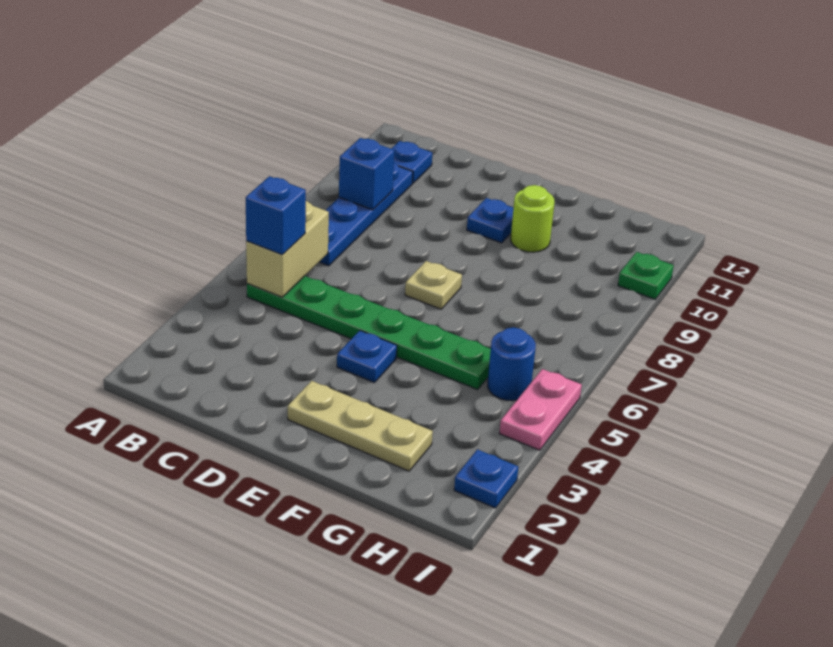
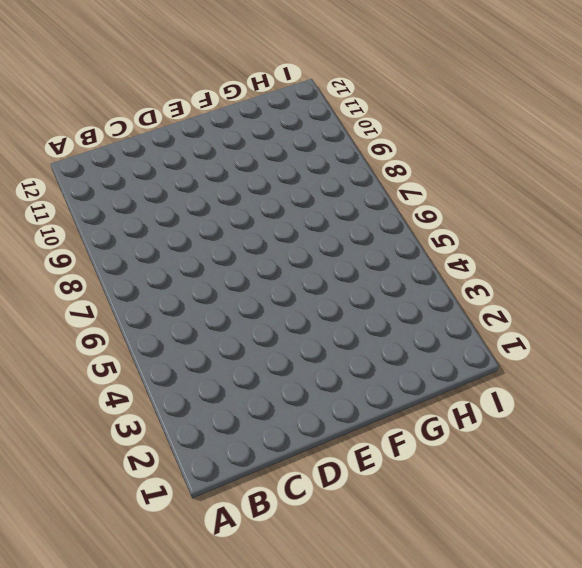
none -> green plate B5:G5 level 1
none -> blue plate B7:B10 level 1
none -> blue plate B11 level 1

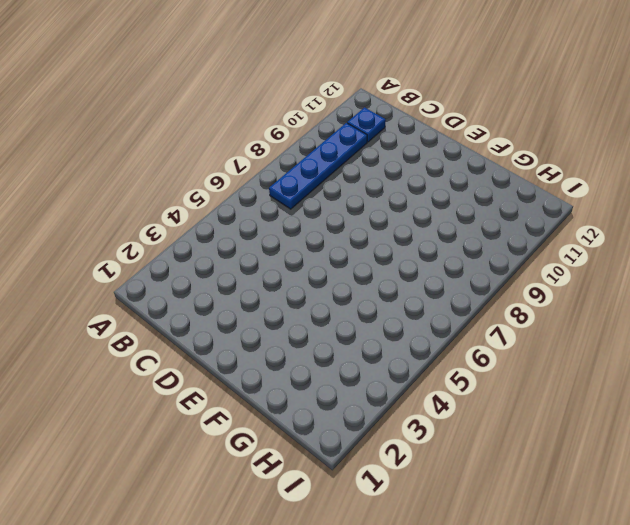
none -> green plate B5:G5 level 1
none -> tan plate E2:G2 level 1
none -> blue plate E4 level 1

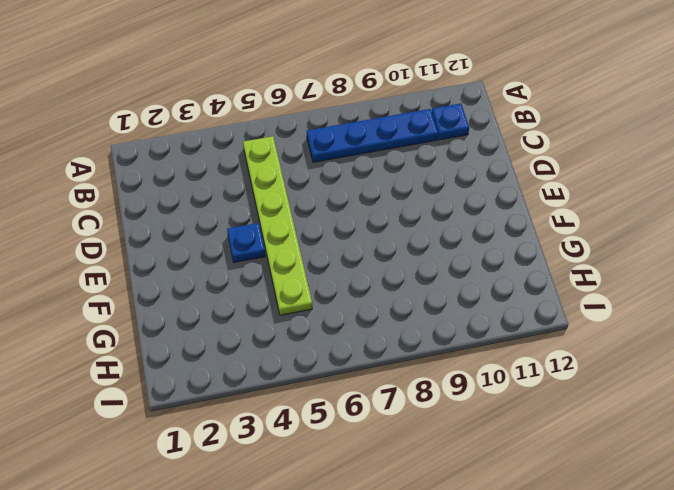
lime plate B5:G5 level 1 -> green plate B5:G5 level 1
none -> tan plate E2:G2 level 1
none -> tan plate E7 level 1
none -> blue plate E10 level 1

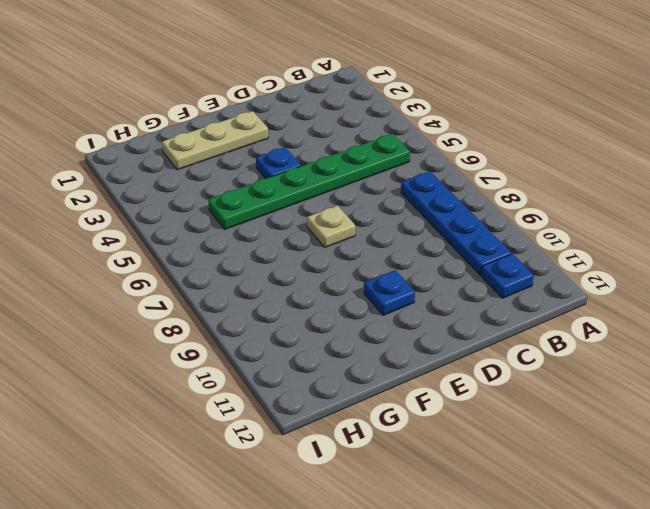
none -> lime round brick F10 level 1
none -> blue round brick H5 level 1
none -> blue plate I2 level 1

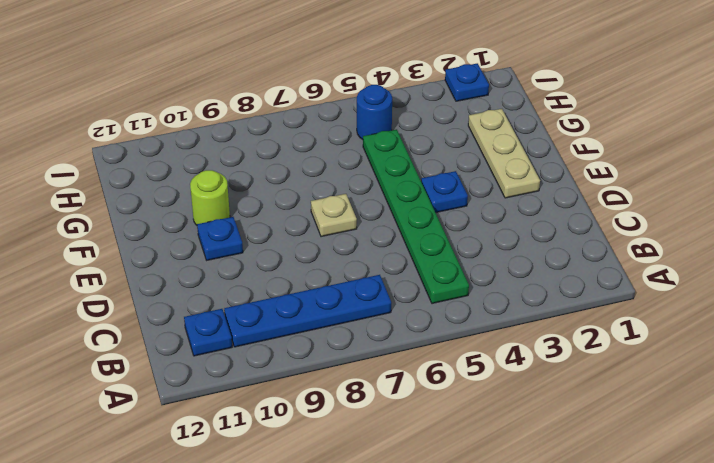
none -> pink plate I4:I5 level 1
none -> green plate I10 level 1
none -> tan brick B5:B6 level 2

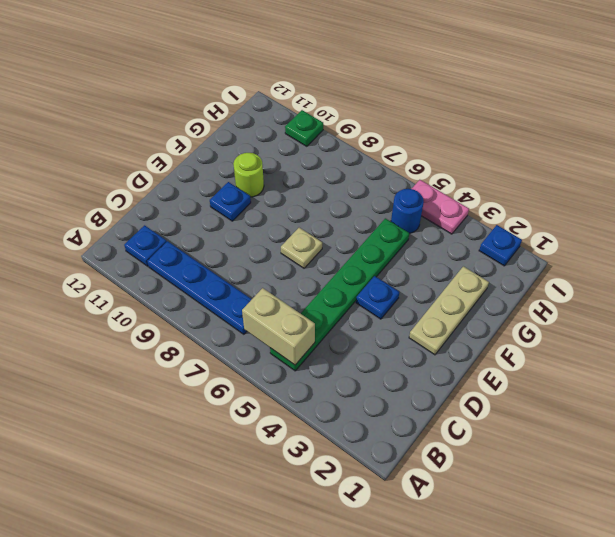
none -> blue brick B9 level 2
none -> blue brick B5 level 3

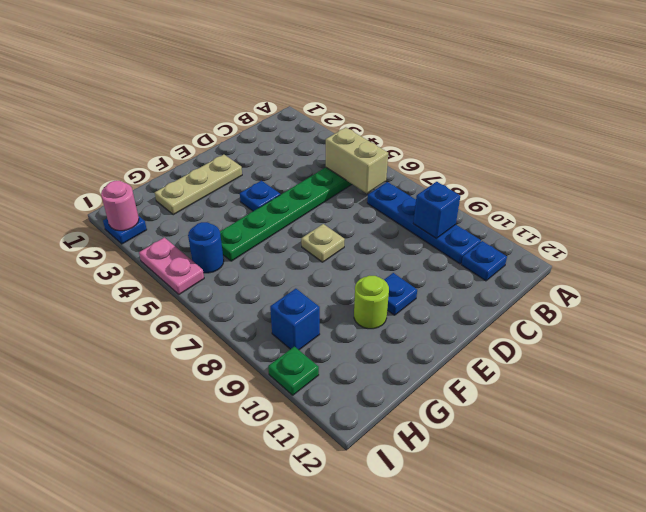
blue brick H9 level 1 -> blue brick B5 level 3
pink round brick I2 level 2 -> none

